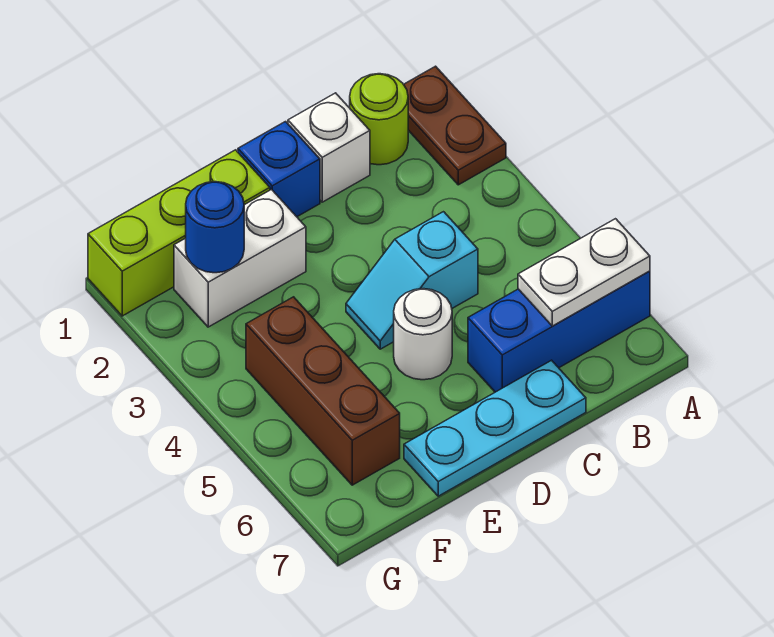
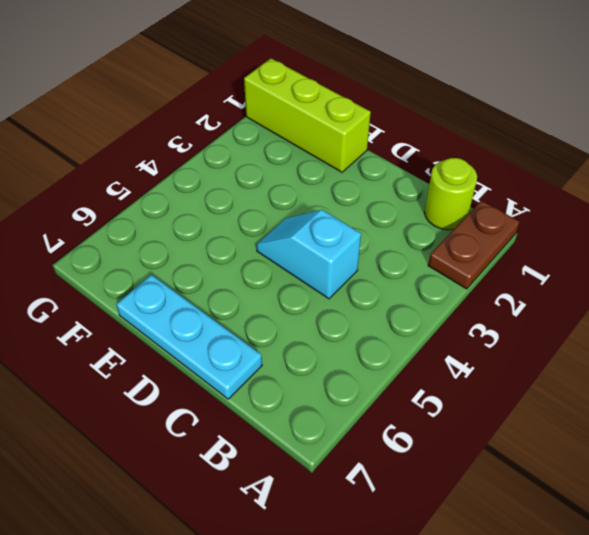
none -> blue brick A6:C6 level 1
none -> white brick C1 level 1
none -> blue brick D1 level 1

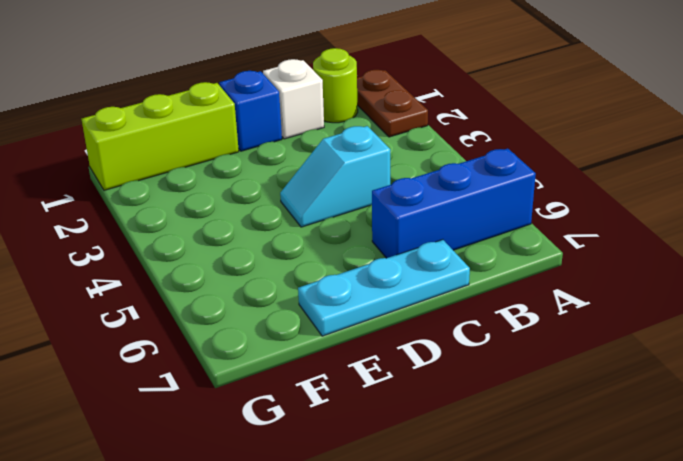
none -> white round brick D5 level 1
none -> white brick E2:F2 level 1
none -> brown brick F4:F6 level 1

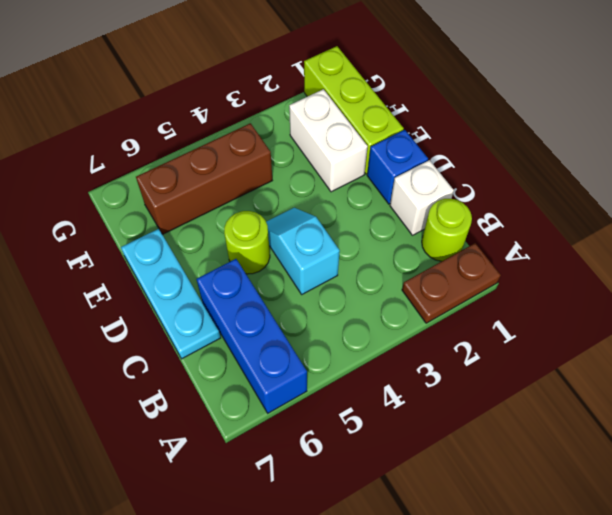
lime round brick D5 level 1 -> white round brick D5 level 1
none -> white plate A6:B6 level 2
none -> blue round brick F2 level 2

